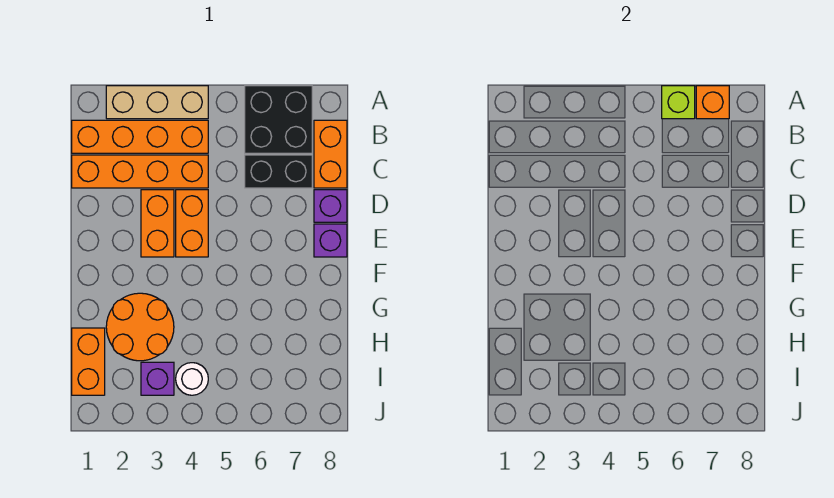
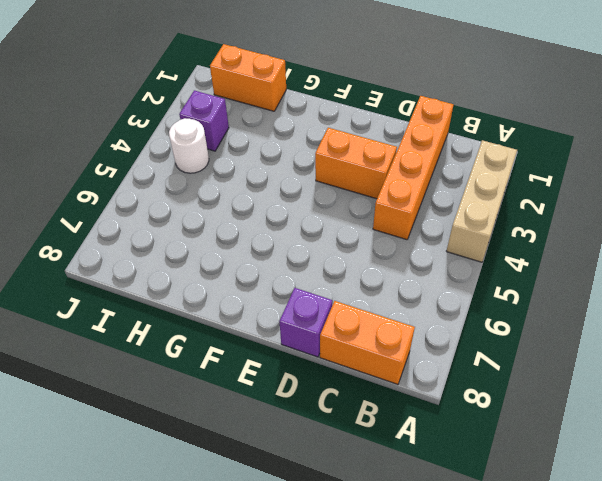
none -> black brick A6:B7 level 1
none -> orange brick B1:B4 level 1
none -> black brick C6:C7 level 1

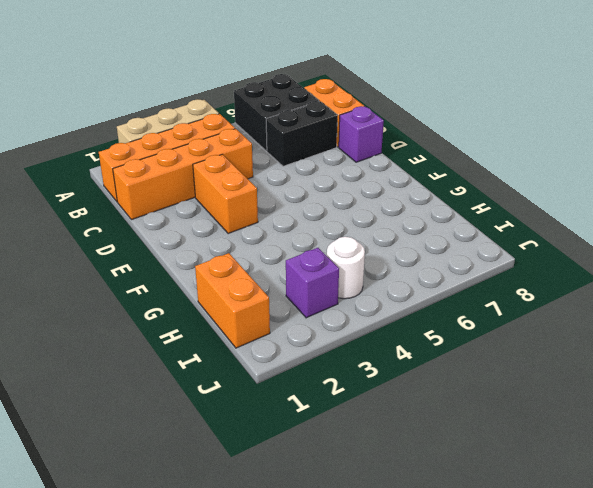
none -> orange brick D4:E4 level 1
none -> purple brick E8 level 1
none -> orange round brick G2:H3 level 1

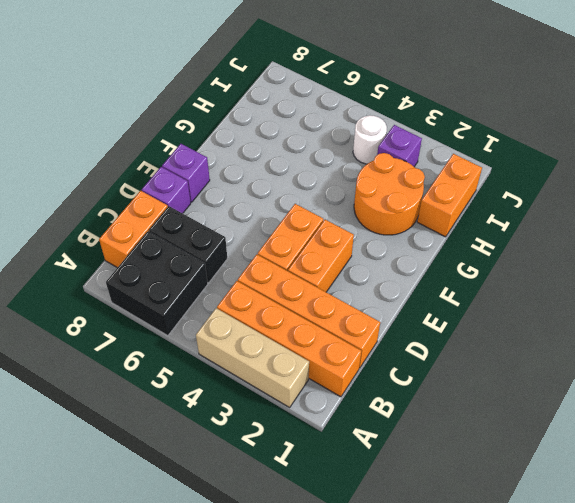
none -> lime brick A6 level 2
none -> orange brick A7 level 2

